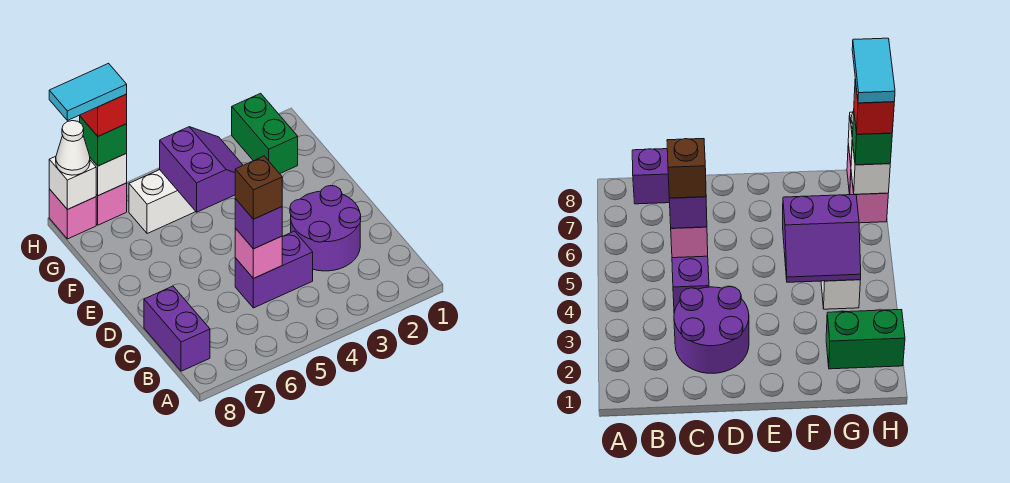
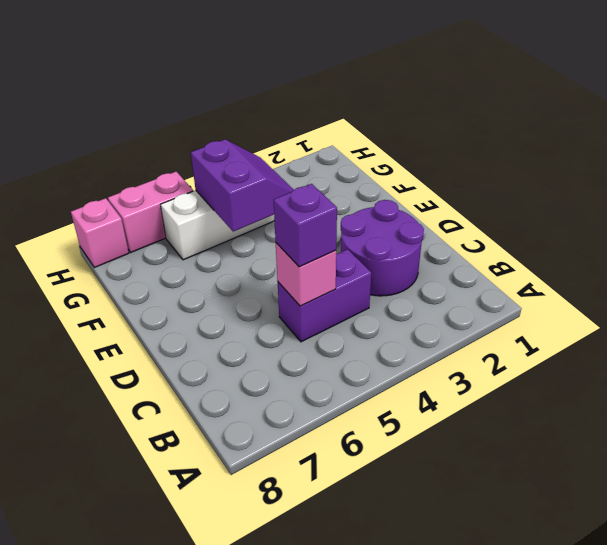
pink brick H6:H7 level 1 -> pink brick H7 level 1
none -> purple brick B8:C8 level 1
none -> green brick G2:H2 level 1
none -> white brick H7 level 2

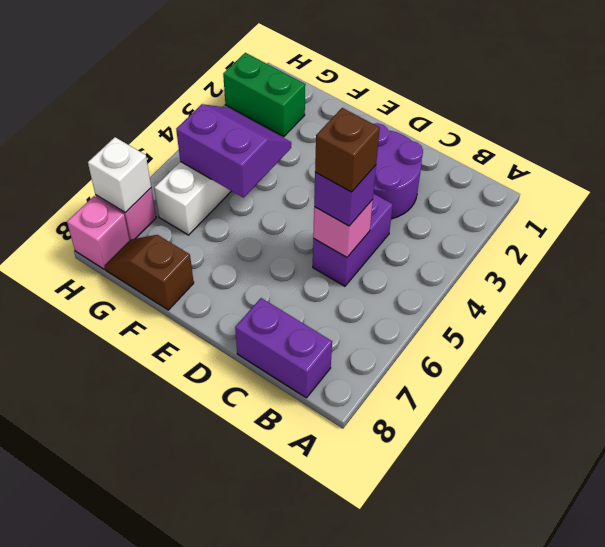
brown slope F8:G8 level 1 top F -> none
none -> white brick H8 level 2
none -> green brick H7 level 3
none -> white cone H8 level 3

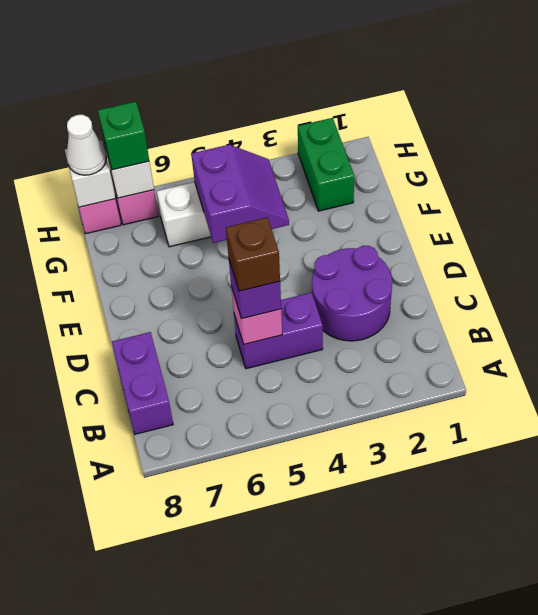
none -> red brick H7 level 4
none -> cyan tile H7:H8 level 5

